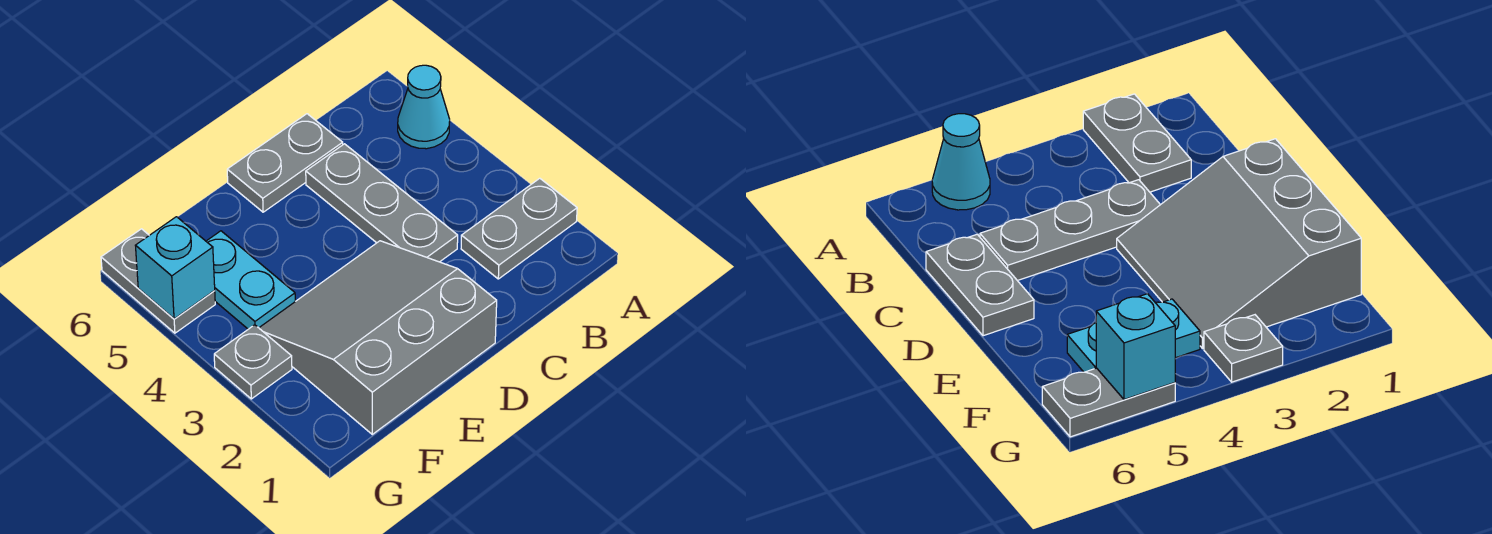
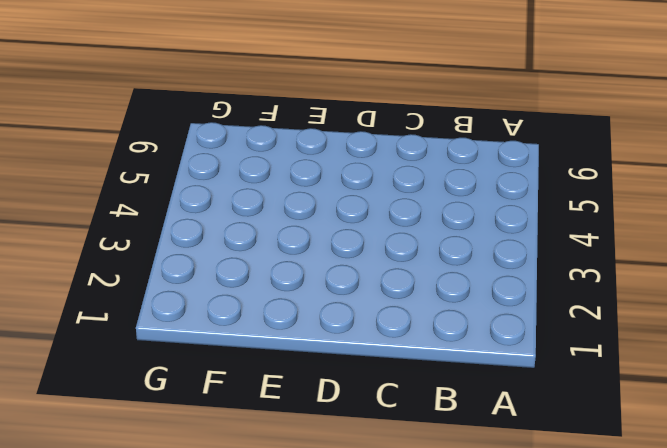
none -> grey plate A2:B2 level 1
none -> cyan cone A5 level 1

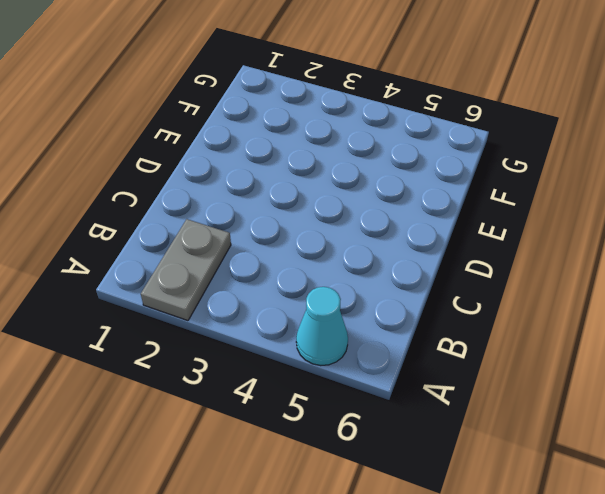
none -> grey plate C3:C5 level 1
none -> grey plate C6:D6 level 1

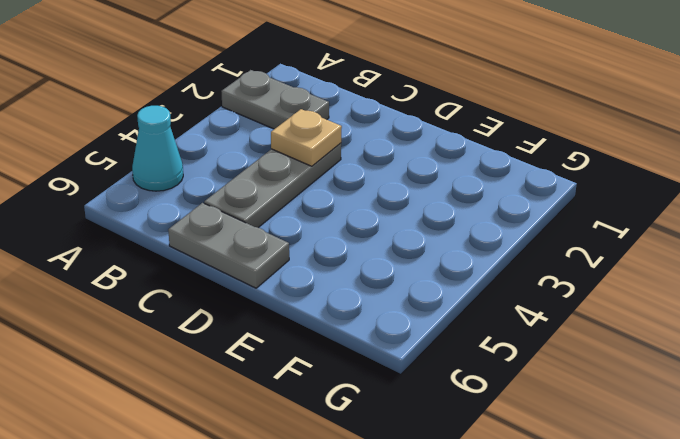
tan plate C3 level 2 -> none
none -> grey slope D1:F3 level 1 top 1
none -> cyan plate F4:F5 level 1

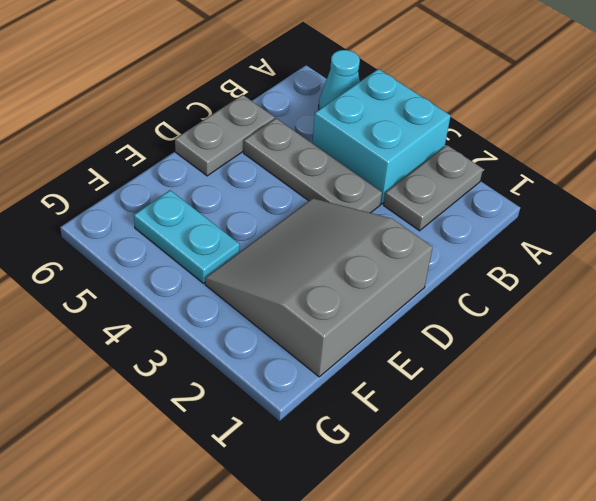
cyan brick A3:B4 level 1 -> none
none -> grey plate G3 level 1
none -> grey plate G5:G6 level 1

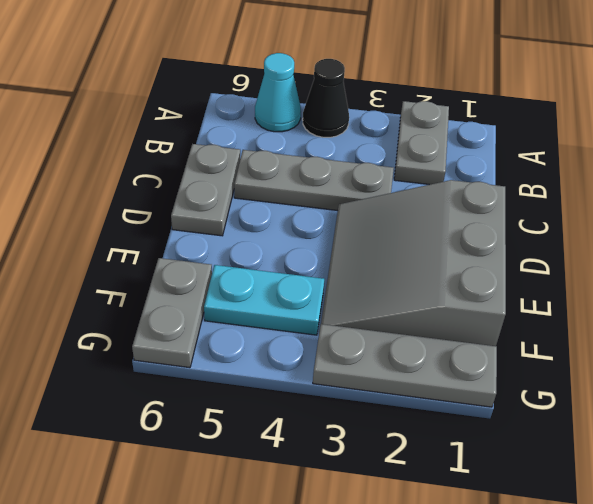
black cone A4 level 1 -> none
grey plate F6:G6 level 1 -> grey plate G5:G6 level 1
grey plate G1:G3 level 1 -> grey plate G3 level 1
none -> cyan brick G5 level 2

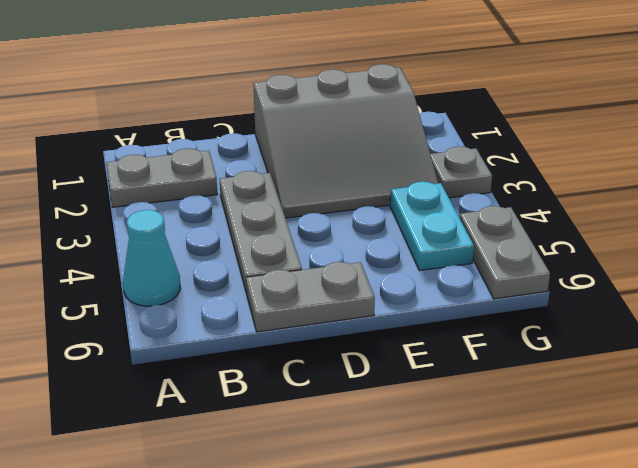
none -> cyan brick G5 level 2

